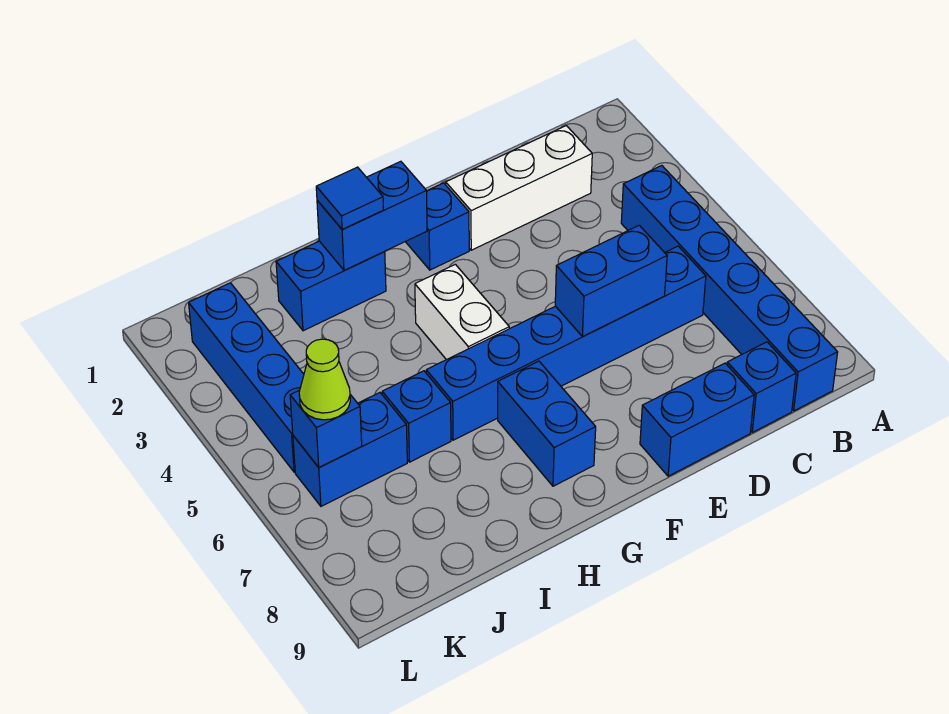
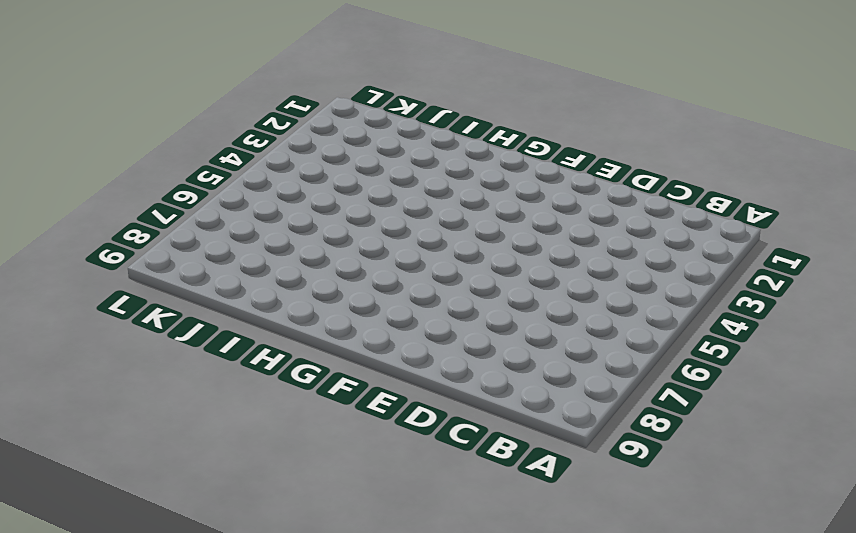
none -> blue brick B4:B9 level 1
none -> white brick C2:E2 level 1
none -> blue brick C6:H6 level 1

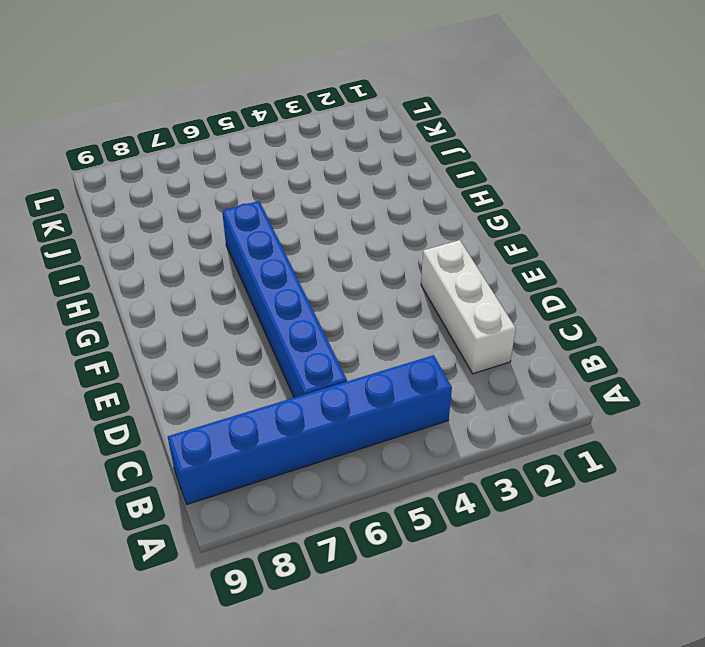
none -> blue brick C9 level 1
none -> blue brick D9:E9 level 1
none -> blue brick F2 level 1

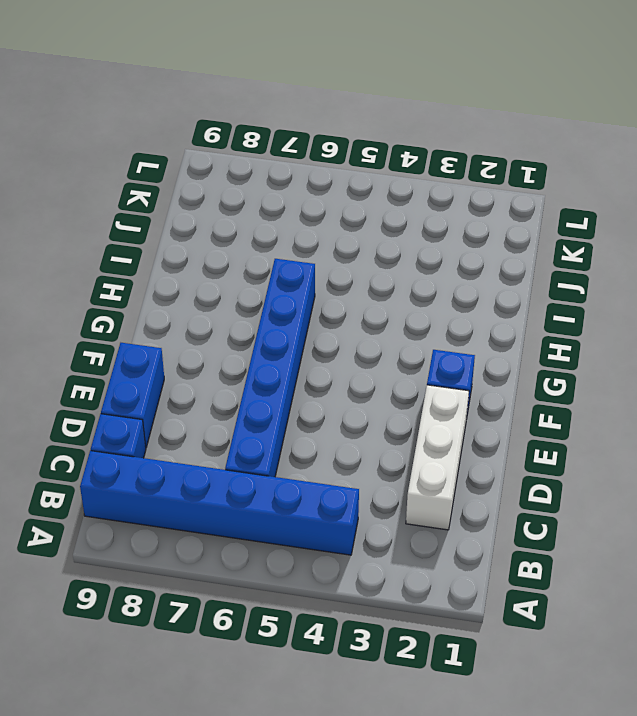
none -> white brick G4:G5 level 1
none -> blue brick G7:G8 level 1
none -> blue brick H2:I2 level 1

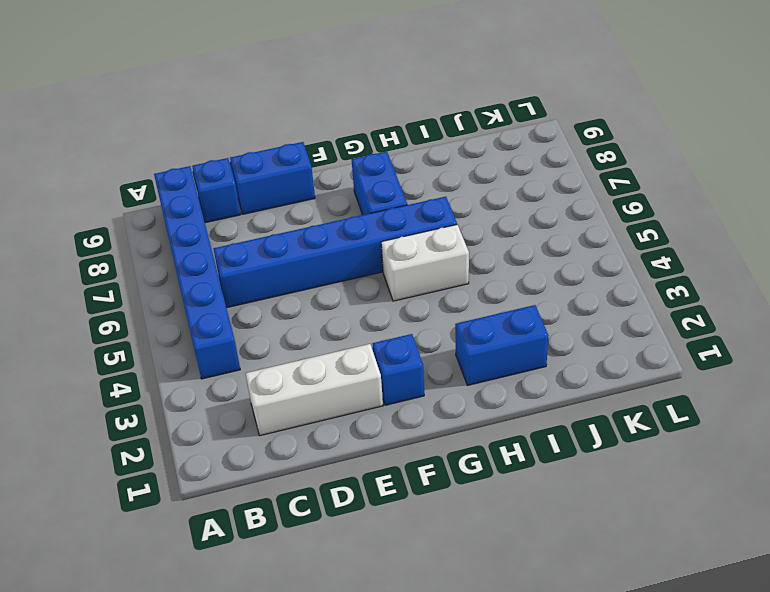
white brick G5:H5 level 1 -> white brick G4:G5 level 1
none -> blue brick I6 level 1
none -> blue brick J6:K6 level 1
none -> blue brick K2:K5 level 1

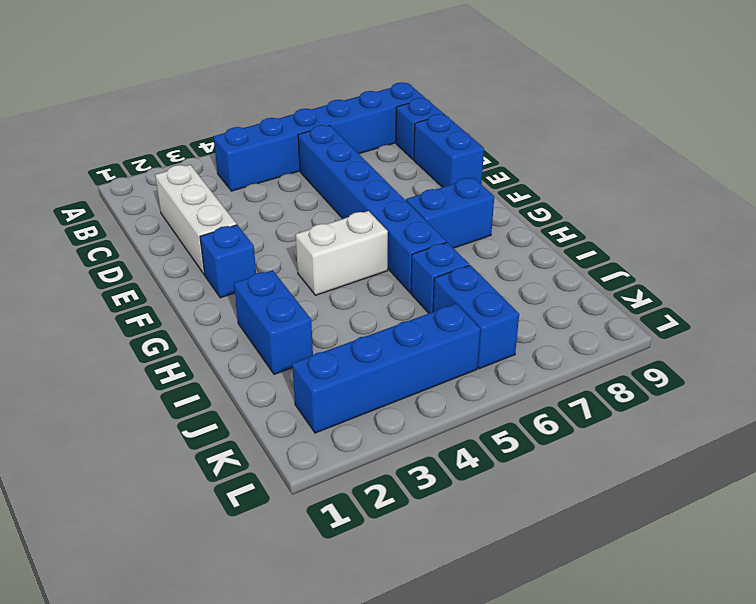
none -> blue brick D6:E6 level 2
none -> blue brick G2:H2 level 2
none -> blue brick K6 level 2

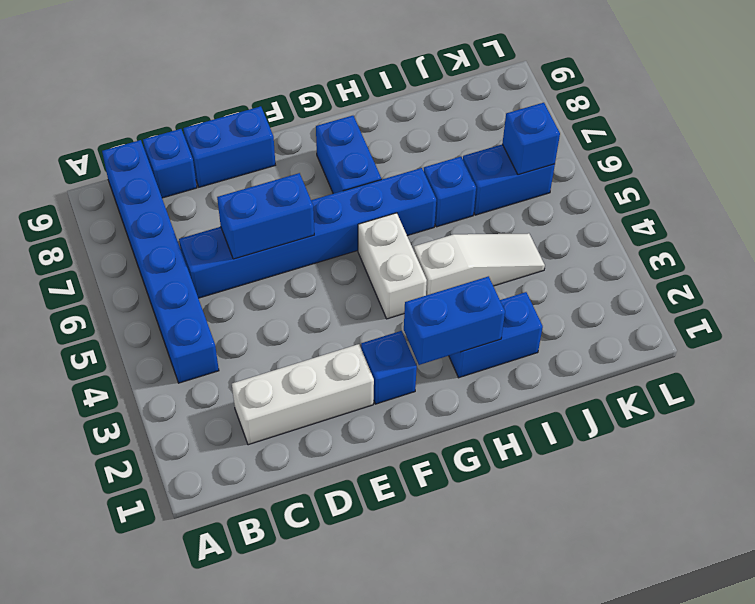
white slope H4:J4 level 1 top H -> none
none -> blue brick K2:K5 level 1
none -> blue tile H2 level 3
none -> lime cone K6 level 3

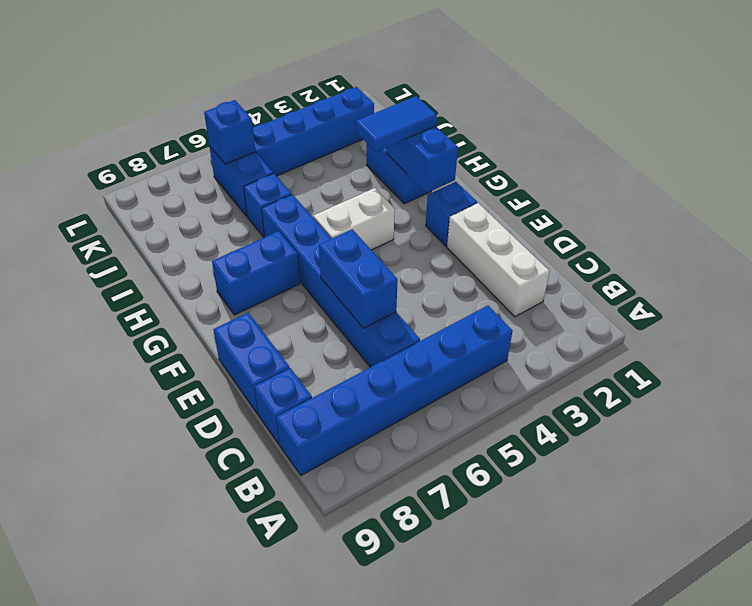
blue tile H2:H3 level 3 -> blue tile H2 level 3
none -> lime cone K6 level 3

